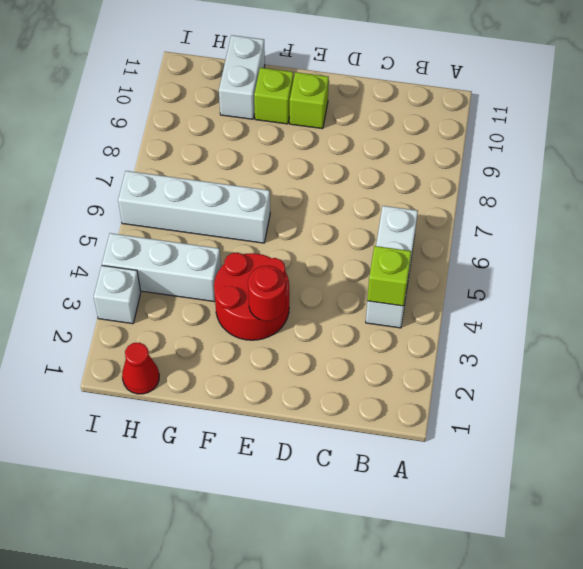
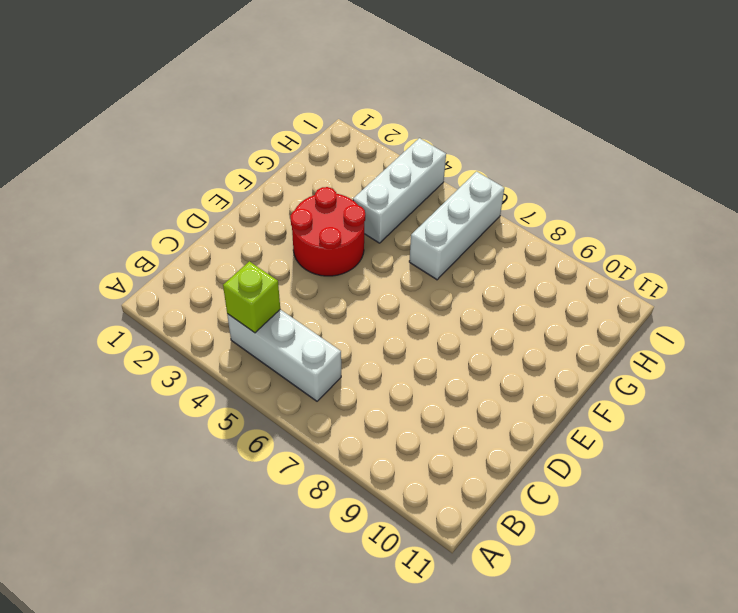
white brick G6:I6 level 1 -> white brick F6:I6 level 1
none -> lime brick E10 level 1
none -> lime brick F10 level 1

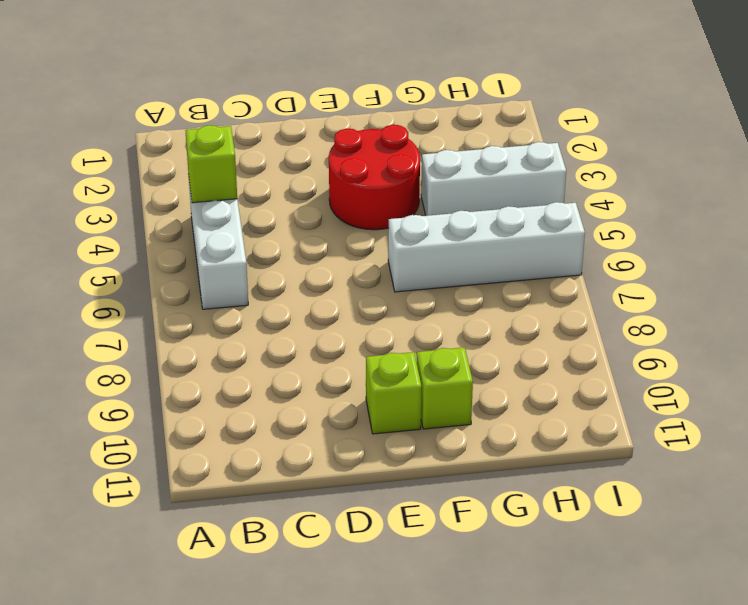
none -> white brick G10:G11 level 1
none -> red cone H1 level 1

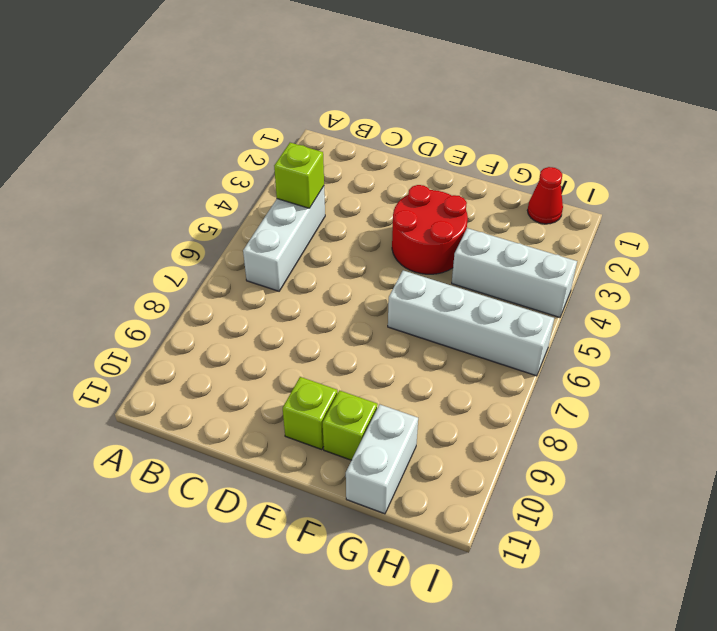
none -> white brick I3 level 1
none -> red round brick E3 level 2

